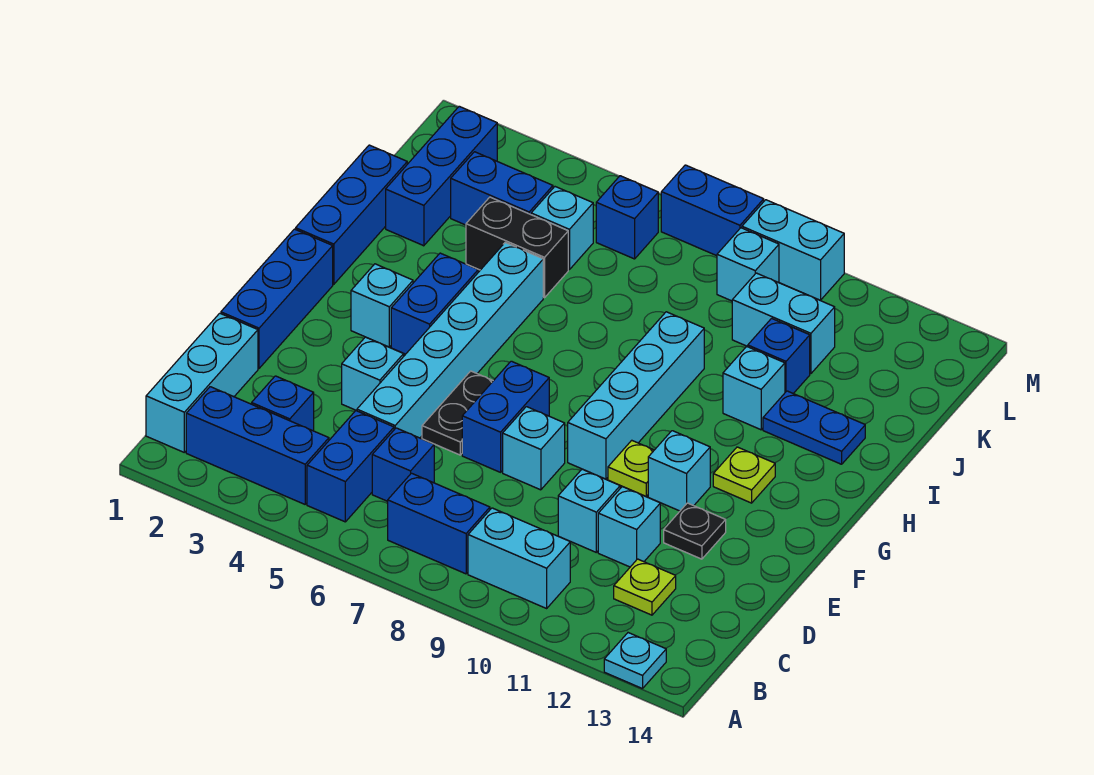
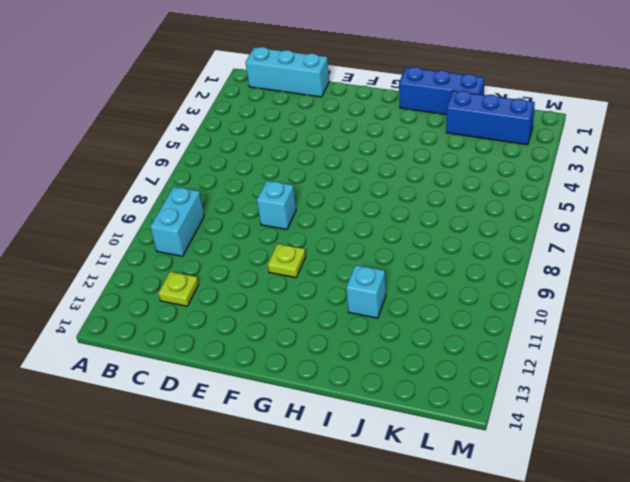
none -> cyan plate A13 level 1
none -> blue brick B2:B4 level 1
none -> blue brick B5:C5 level 1
none -> blue brick B7:B8 level 1

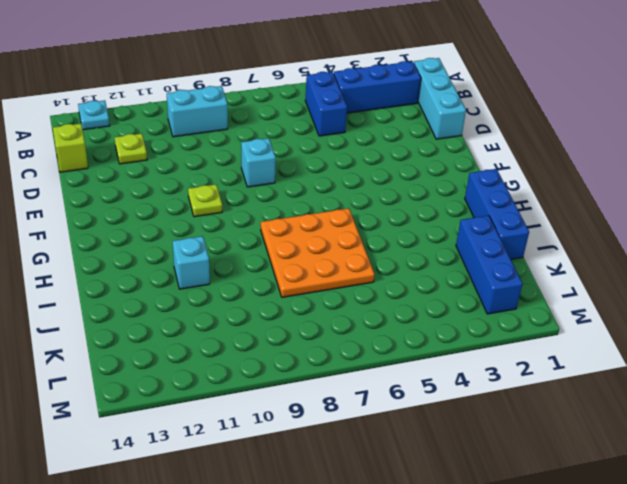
lime brick C14 level 1 -> none
orange plate H6:J8 level 1 -> none
none -> blue brick B7:B8 level 1
none -> blue brick C3 level 1
none -> blue brick C6 level 1
none -> cyan brick D5:I5 level 1

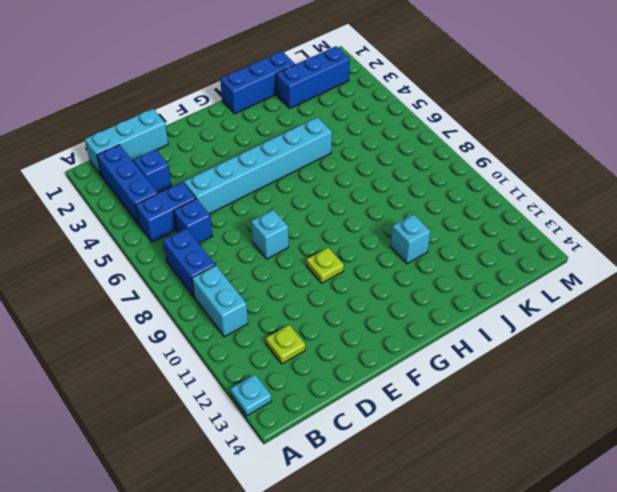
none -> cyan brick D10 level 1
none -> cyan brick D11 level 1
none -> blue brick E1:G1 level 1
none -> cyan brick E4 level 1

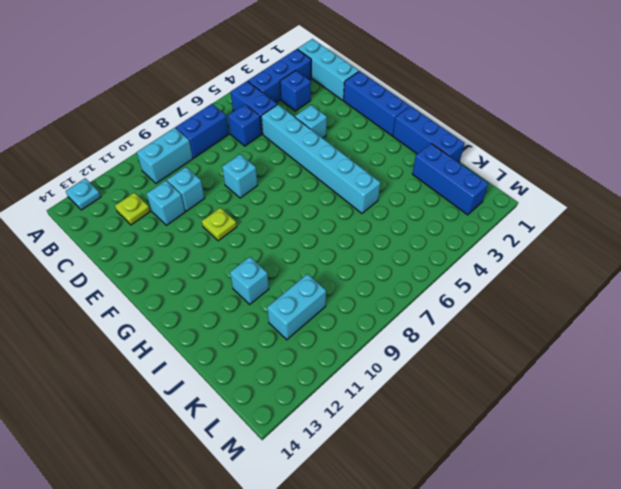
none -> black plate E6:F6 level 1
none -> blue brick E7:F7 level 1
none -> black plate E12 level 1
none -> cyan brick F9:I9 level 1

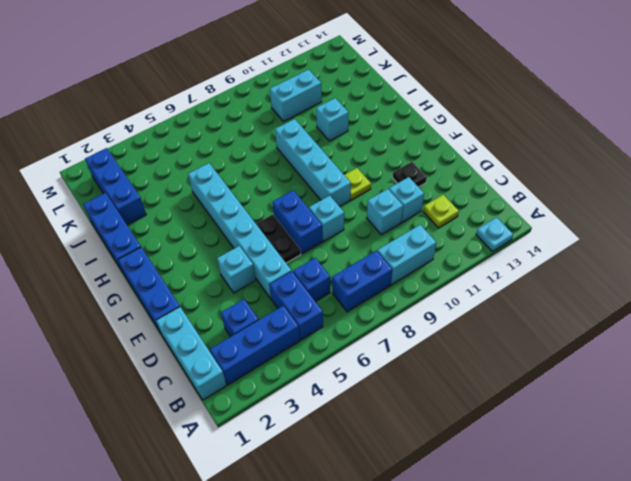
none -> cyan brick F11 level 1
none -> cyan brick G3 level 1
none -> blue brick G4:H4 level 1
none -> lime plate G12 level 1

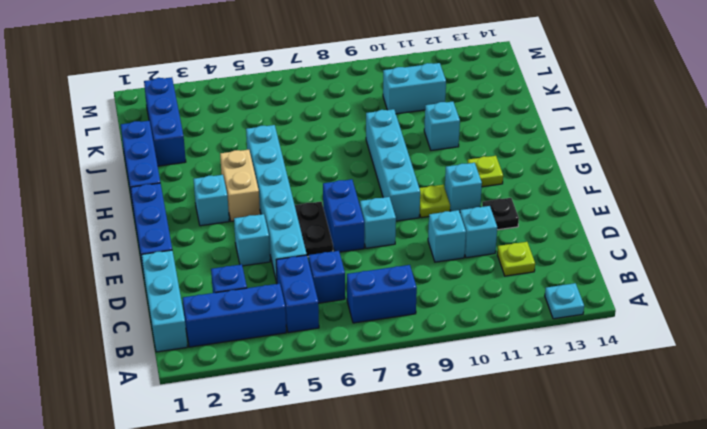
tan brick G4:H4 level 1 -> blue brick G4:H4 level 1
none -> cyan brick B9:B10 level 1
none -> blue plate I12:I13 level 1
none -> black brick J4:J5 level 1
none -> blue brick J11 level 1

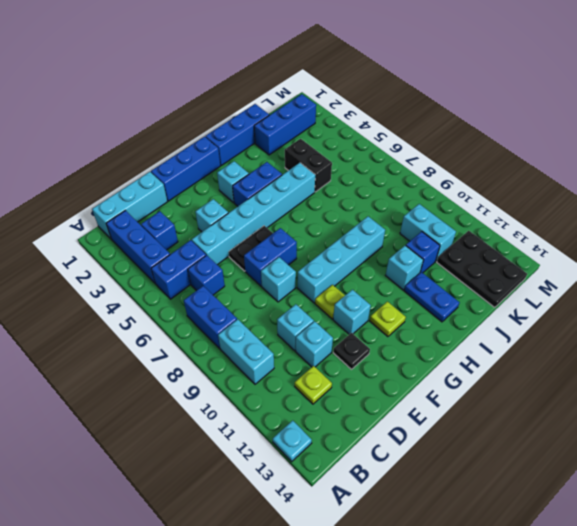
black plate K12:L14 level 1 -> none
none -> blue brick K3:K4 level 1
none -> cyan brick K5 level 1
none -> blue brick L6 level 1
none -> cyan brick L9 level 1

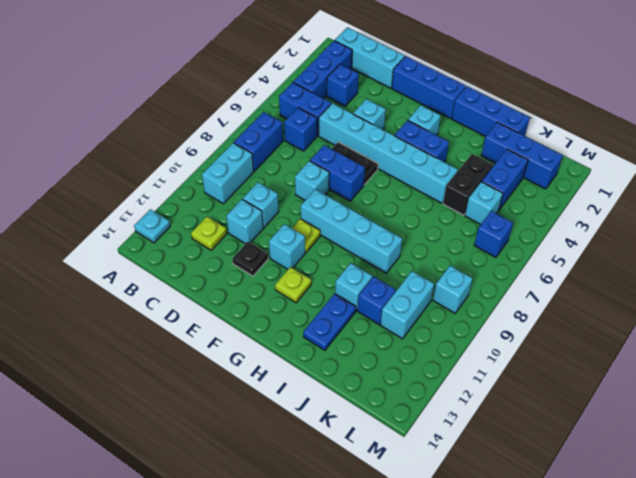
none -> blue brick M7:M8 level 1
none -> cyan brick M9:M10 level 1

